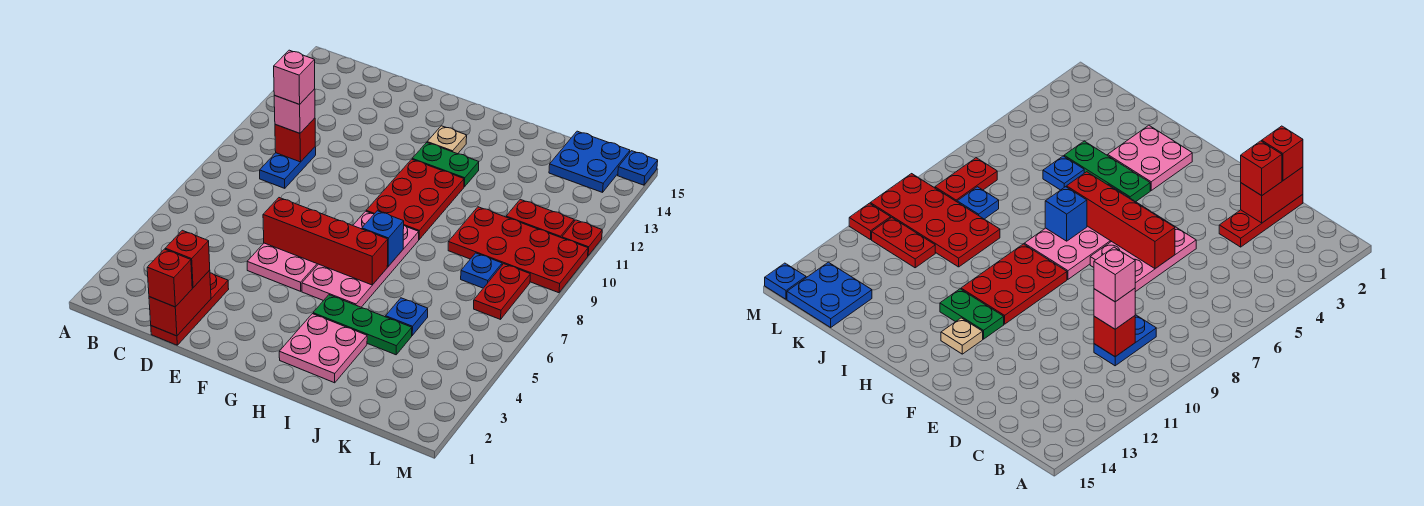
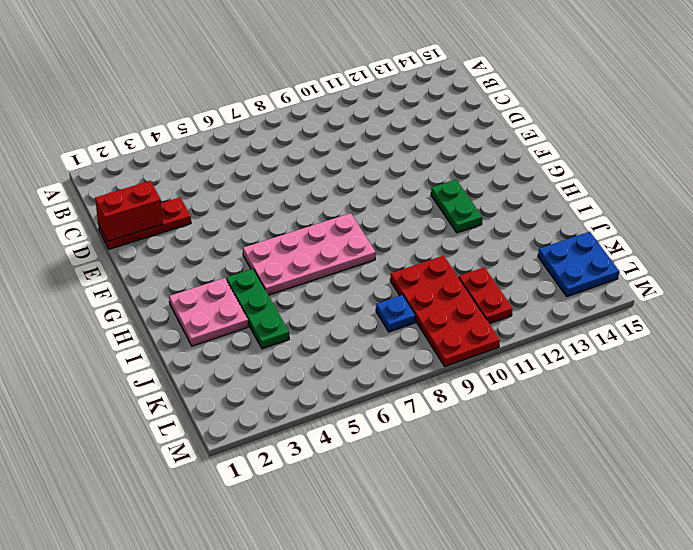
none -> blue plate C9:C10 level 1
none -> pink plate E5:F7 level 1
none -> red plate G9:H11 level 1

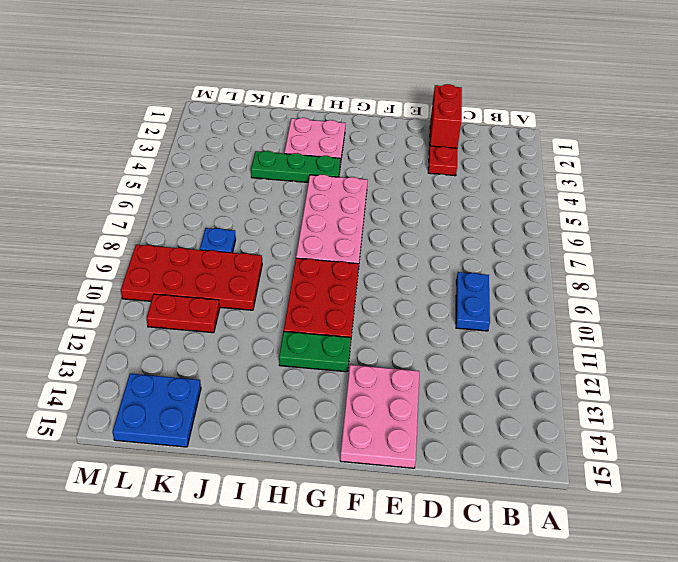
pink plate E13:F15 level 1 -> pink plate E5:F7 level 1
none -> tan plate G13 level 1
none -> blue plate J5 level 1
none -> red plate L7:L8 level 1

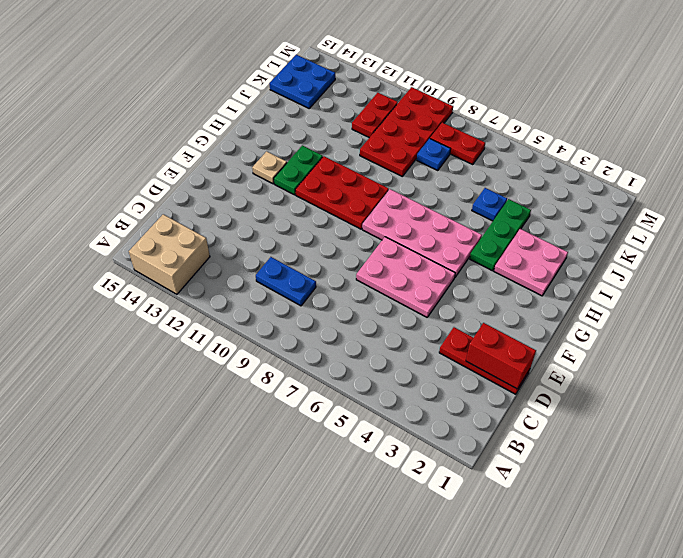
tan brick A13:B14 level 1 -> none
none -> red plate M11 level 1
none -> blue plate M15 level 1
none -> red brick C10 level 2

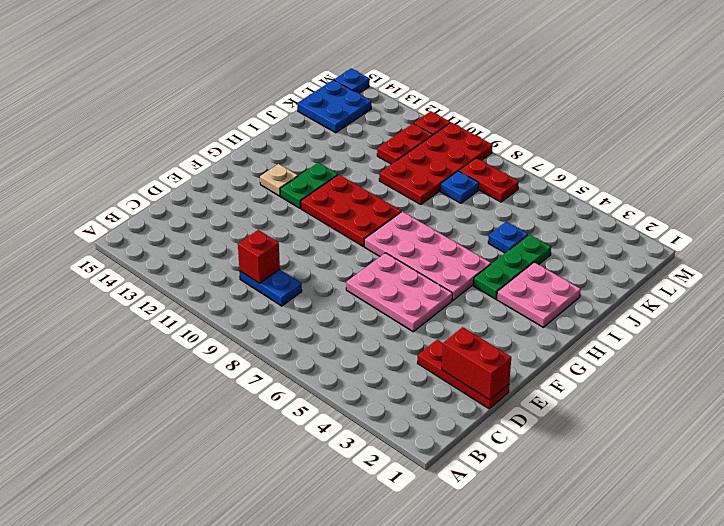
none -> red brick E6:H6 level 2
none -> blue brick H7 level 2
none -> pink brick C10 level 3

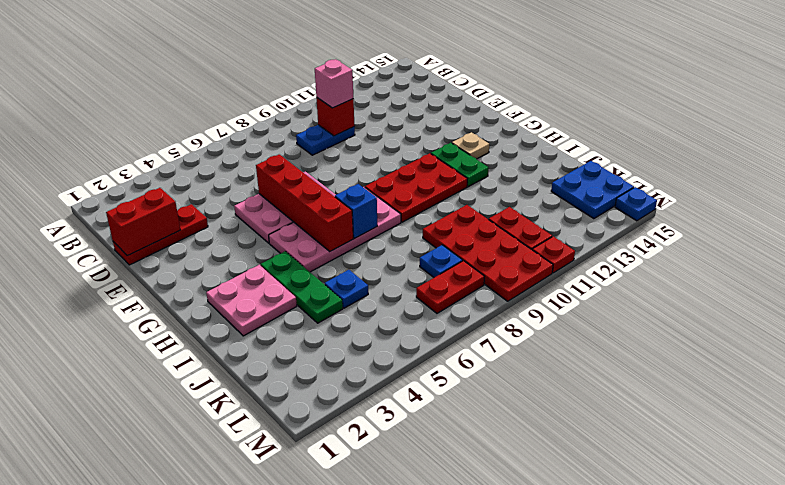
none -> red brick D1 level 3
none -> red brick D2 level 3
none -> pink brick C10 level 4

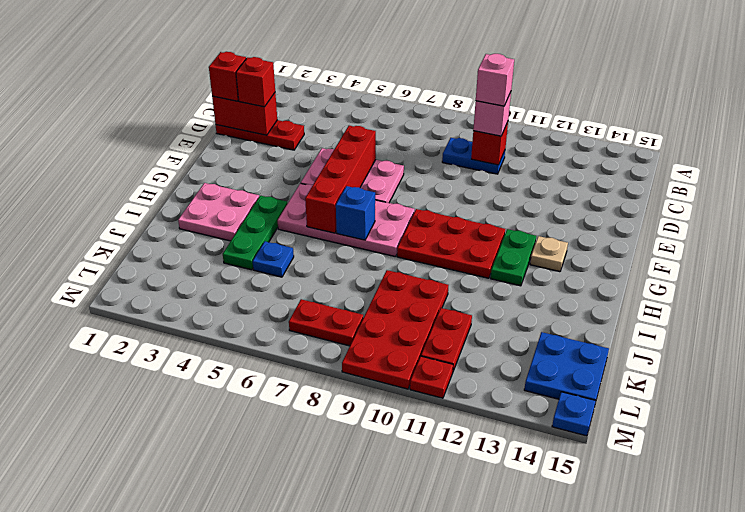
none -> blue plate K8 level 1

